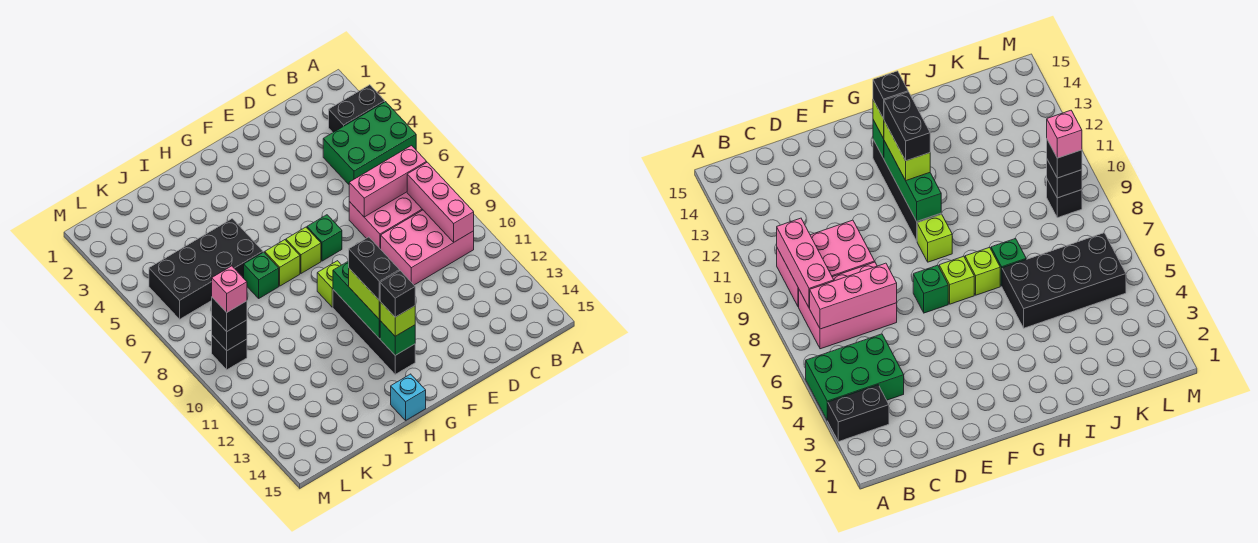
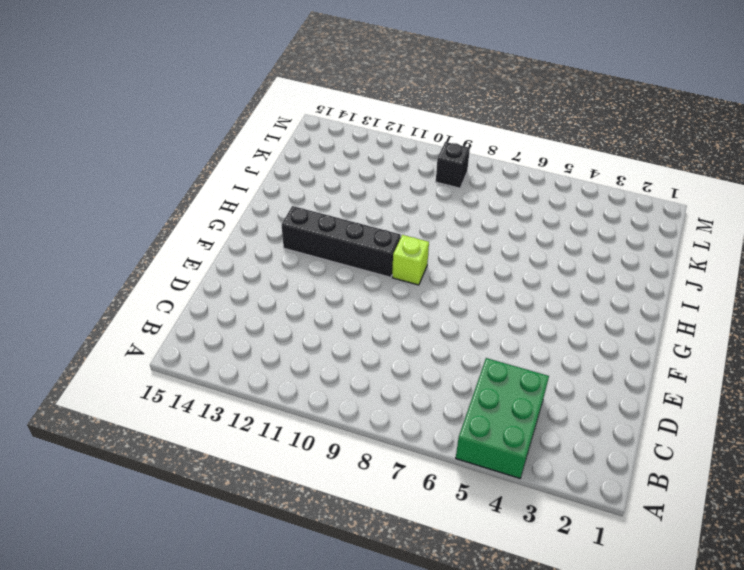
none -> black brick A3:B3 level 1
none -> pink brick B7:D8 level 1
none -> pink brick B9:D10 level 1

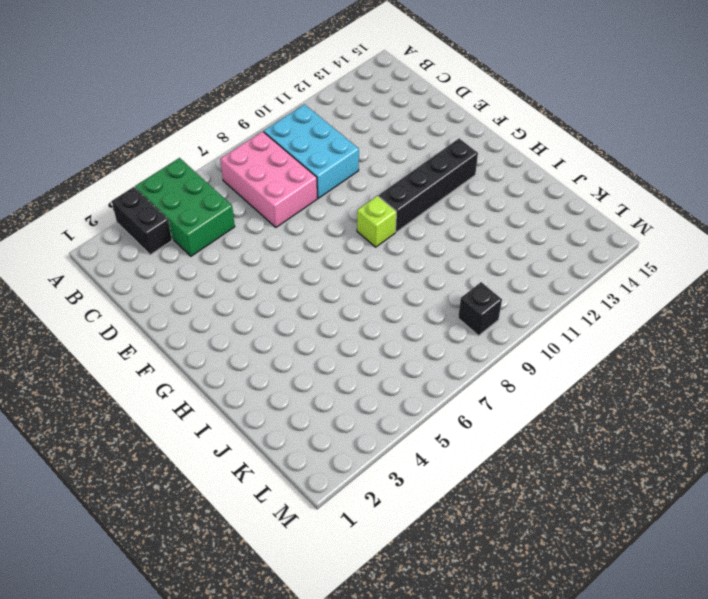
cyan brick B9:D10 level 1 -> pink brick B9:D10 level 1
none -> green brick F7 level 1
none -> lime brick G7 level 1
none -> lime brick H7 level 1

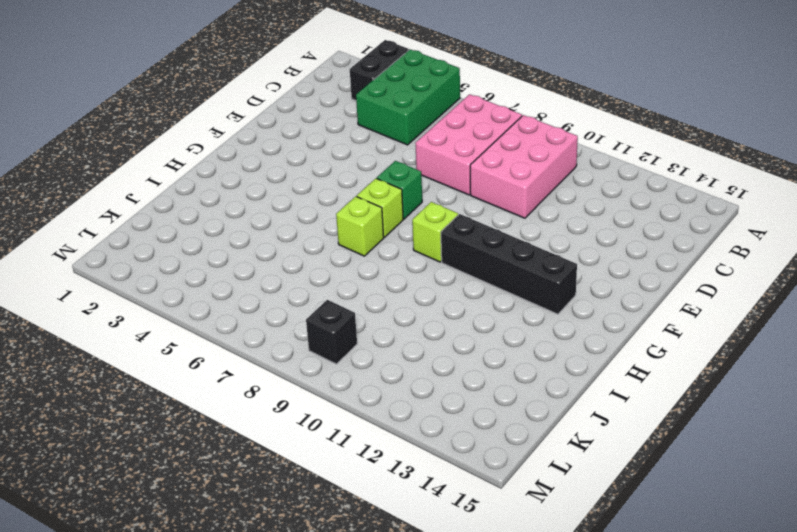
none -> cyan brick H15 level 1
none -> black brick I5:L6 level 1
none -> green brick I7 level 1

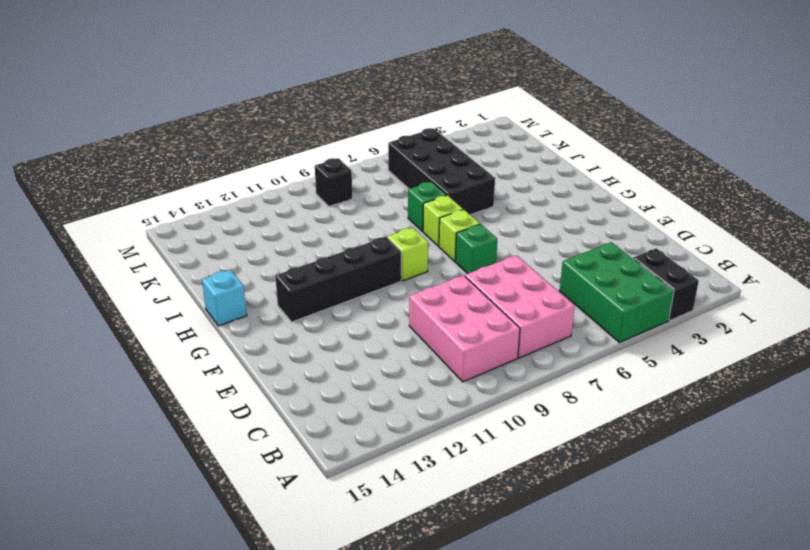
none -> pink brick B7:D7 level 2
none -> pink brick B8:B10 level 2
none -> green brick G10:G12 level 2

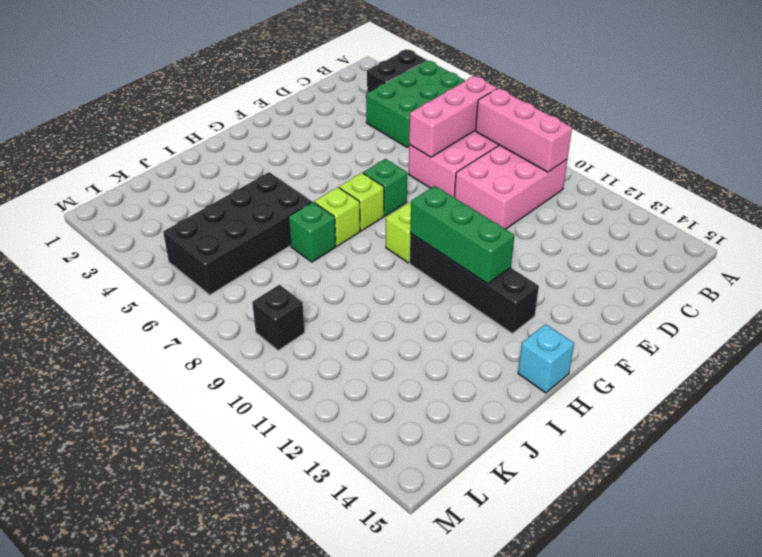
none -> green brick G13 level 2
none -> black brick L9 level 2
none -> lime brick G11:G12 level 3

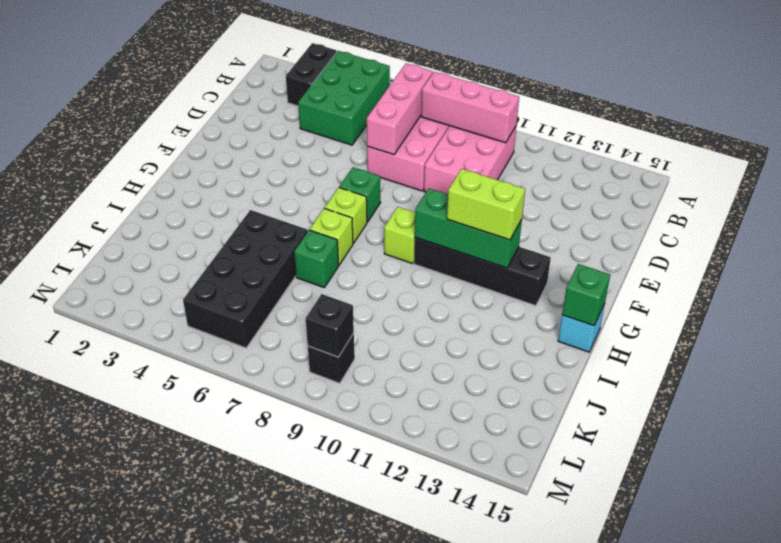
green brick H15 level 2 -> green brick G13 level 2
none -> lime brick G13 level 3
none -> black brick L9 level 3
none -> black brick G11:G12 level 4

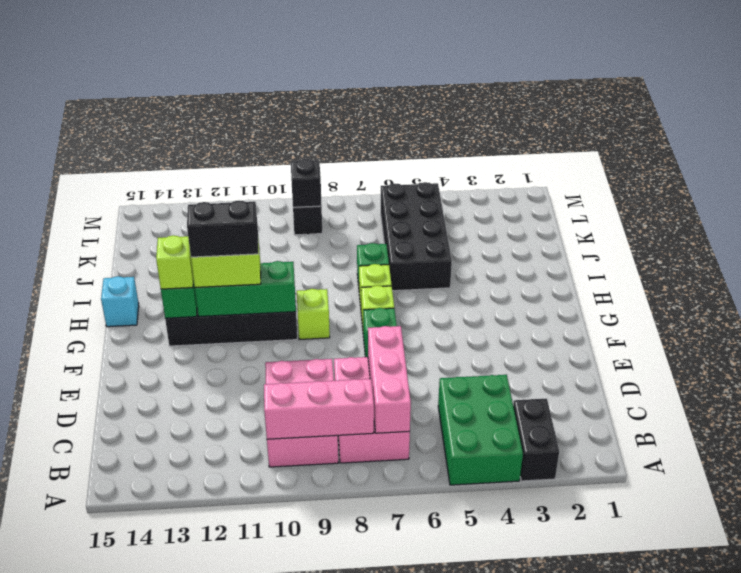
none -> black brick L9 level 3
none -> black brick G13 level 4
none -> pink brick L9 level 4

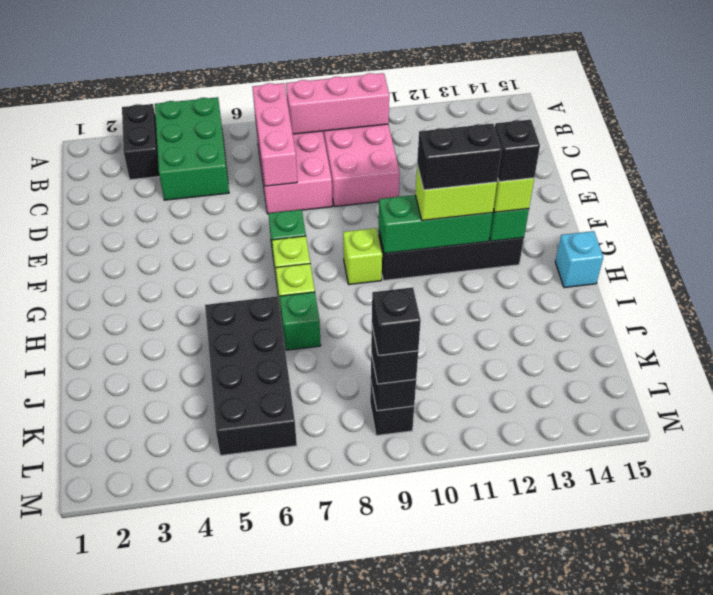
black brick L9 level 4 -> pink brick L9 level 4

